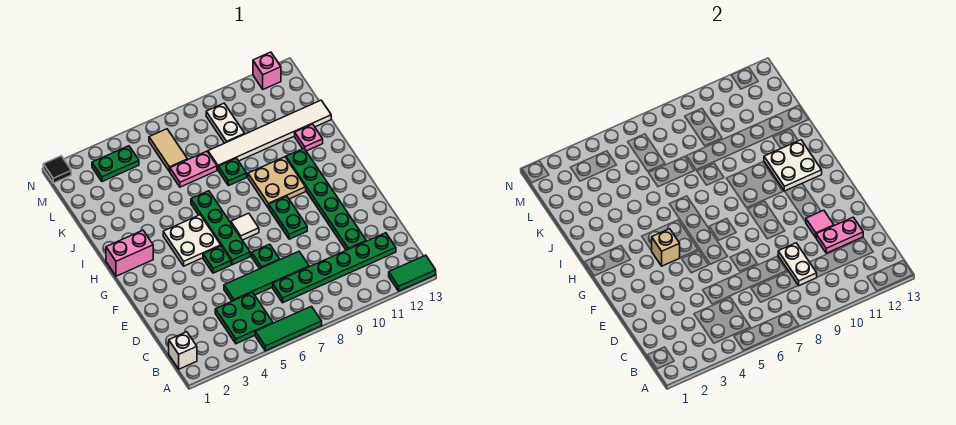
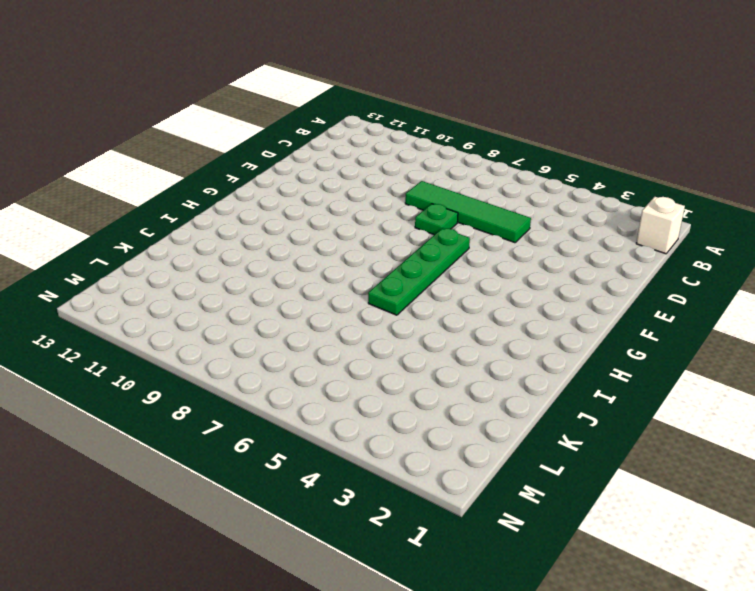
none -> green tile A5:A7 level 1
none -> green tile A12:A13 level 1
none -> green plate B4:C5 level 1

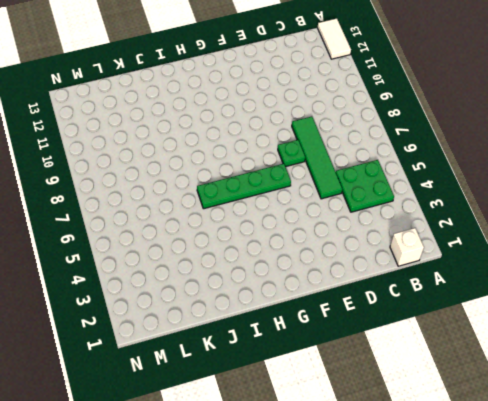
white tile A12:A13 level 1 -> green tile A12:A13 level 1
none -> green tile A5:A7 level 1
none -> green plate C7:C12 level 1
none -> green plate D11:I11 level 1

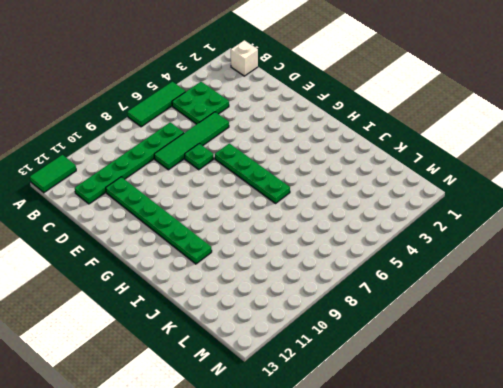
none -> green plate F5 level 1
none -> green plate F9:G9 level 1
none -> white plate G4:H5 level 1

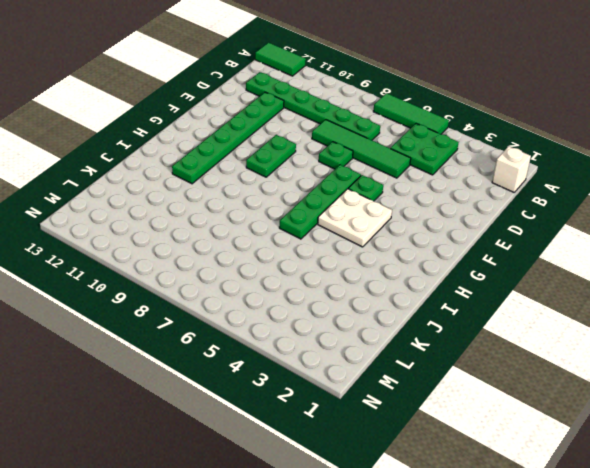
none -> white tile G7 level 1
none -> pink brick H1:H2 level 1
none -> tan plate H9:I10 level 1

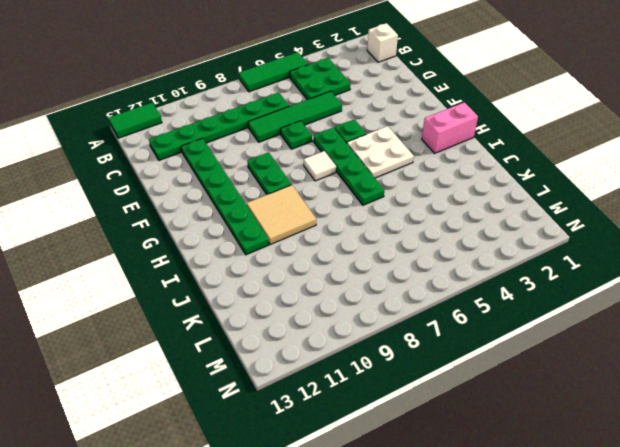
tan tile H9:I10 level 1 -> tan plate H9:I10 level 1
none -> green plate J8 level 1
none -> pink plate J12 level 1
none -> pink plate K6:K7 level 1

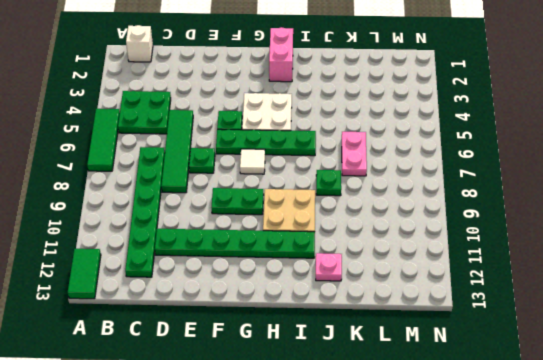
none -> white tile K8:K13 level 1
none -> tan tile L6:M6 level 1
none -> white plate L9:M9 level 1

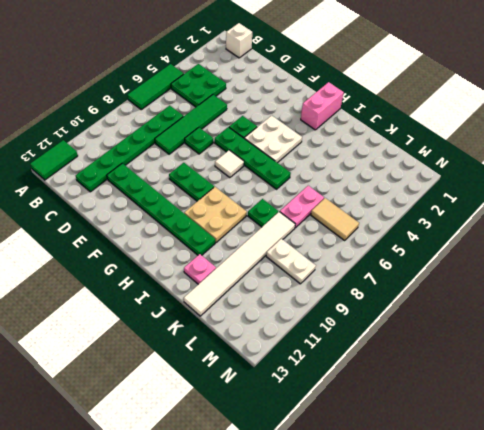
none -> green plate M3:M4 level 1
none -> black tile N1 level 1
none -> pink brick N12 level 1

